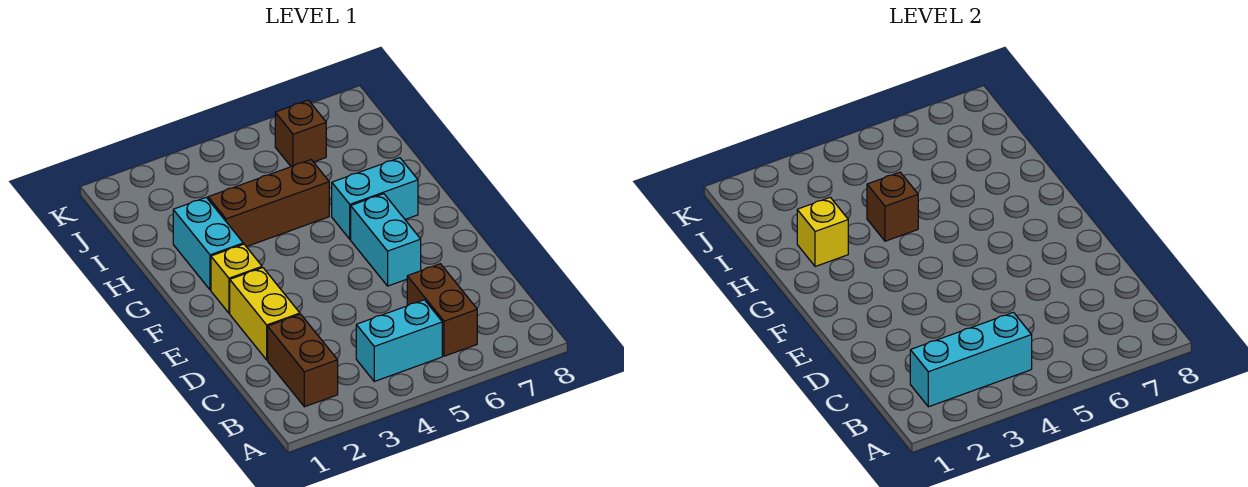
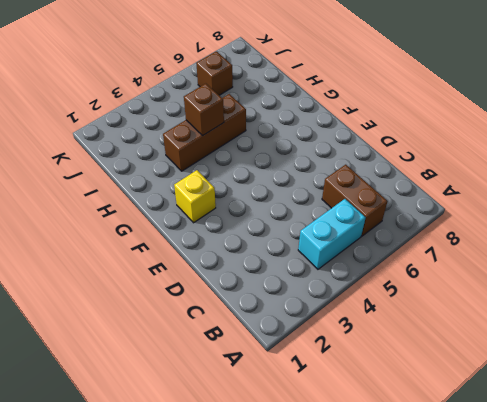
none -> brown brick B2:C2 level 1
none -> yellow brick D2:E2 level 1
none -> cyan brick E6:F6 level 1

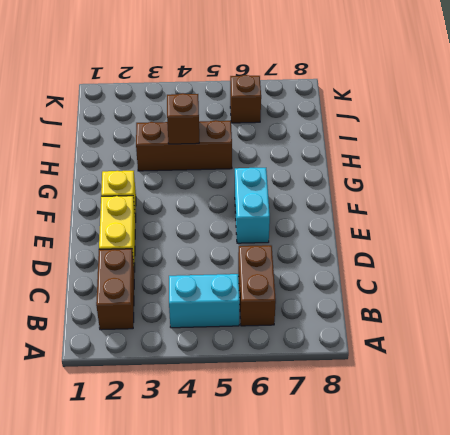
none -> cyan brick G2:H2 level 1
none -> cyan brick G6:G7 level 1
none -> cyan brick B2:B4 level 2

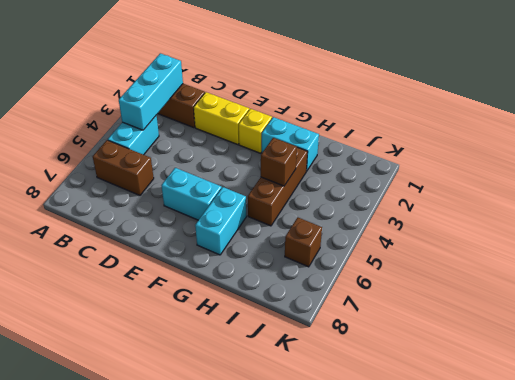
none -> yellow brick H2 level 2

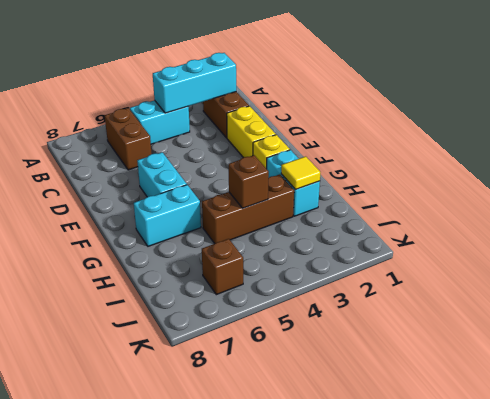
yellow tile H2 level 2 -> yellow brick H2 level 2

